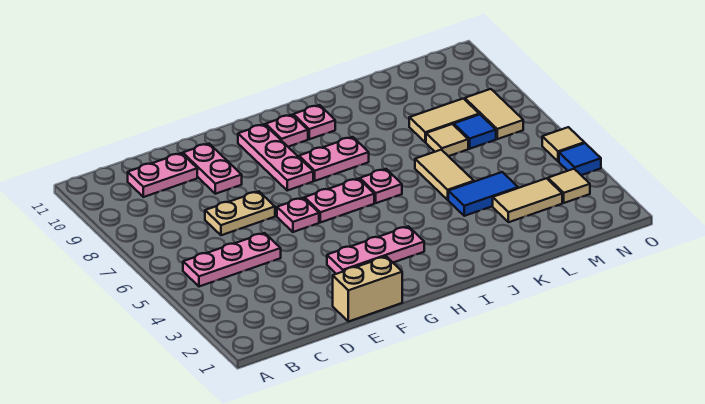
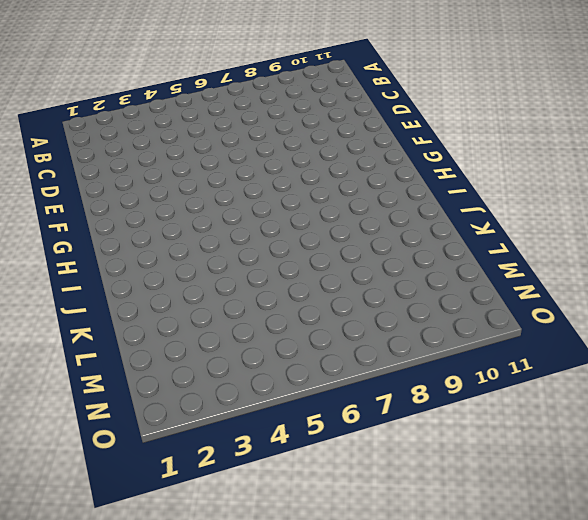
none -> pink plate B5:D5 level 1
none -> pink plate C10:D10 level 1
none -> tan plate D7:E7 level 1

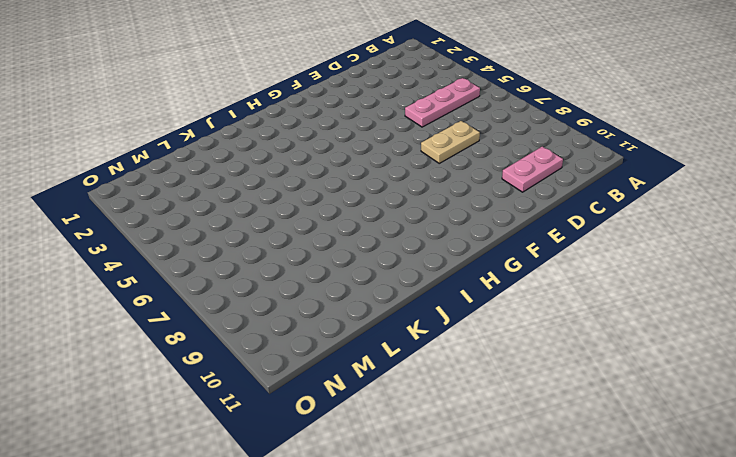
none -> tan brick E1:F1 level 1
none -> pink plate E9:E10 level 1
none -> pink plate F3:H3 level 1

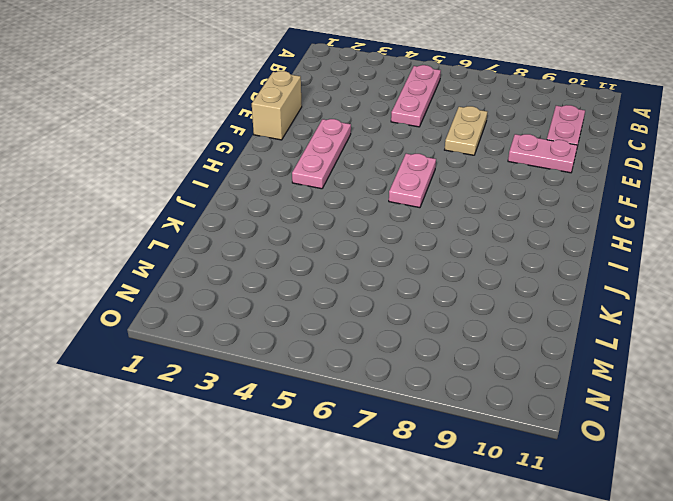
none -> pink plate F6 level 1
none -> pink plate G8:G10 level 1
none -> pink plate H8:I8 level 1

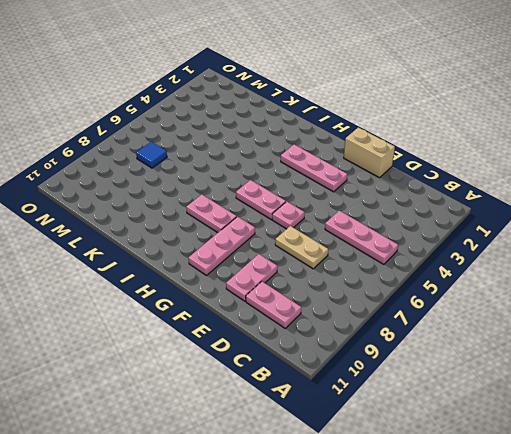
none -> pink plate H10 level 1
none -> pink plate I6 level 1
none -> pink plate I10 level 1

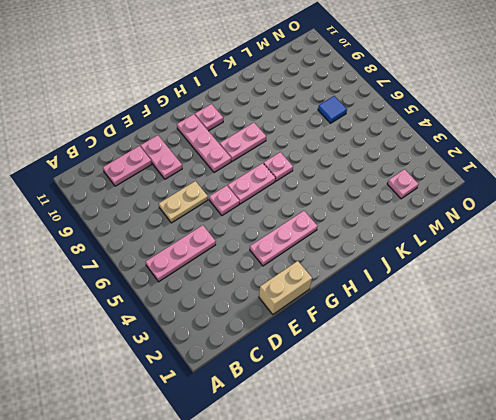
pink plate M2 level 1 -> pink plate I10 level 1
none -> blue tile K4:L4 level 1
none -> tan tile K5:K6 level 1
none -> tan tile L3:M3 level 1

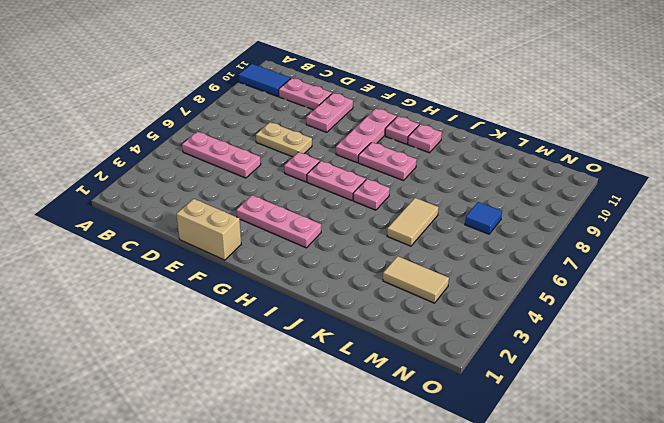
blue tile A10:B10 level 1 -> blue tile K4:L4 level 1
none -> tan tile L7 level 1
none -> tan tile L8:M8 level 1
none -> tan tile N3 level 1

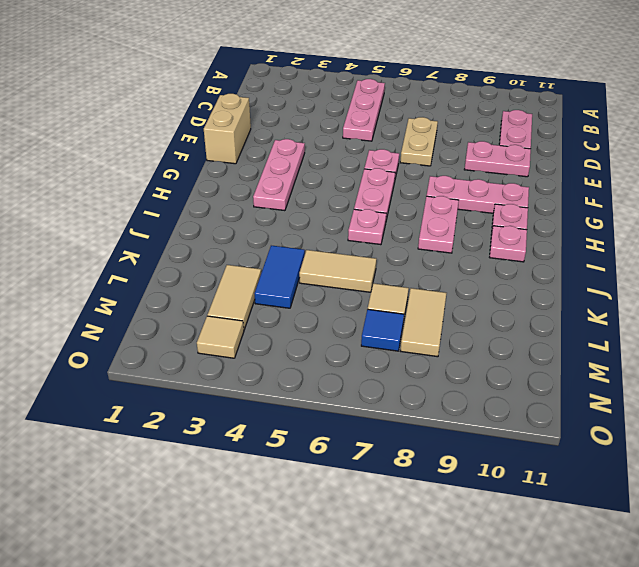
none -> tan tile N7:N8 level 1
none -> blue tile O4 level 1
none -> tan tile O5 level 1

